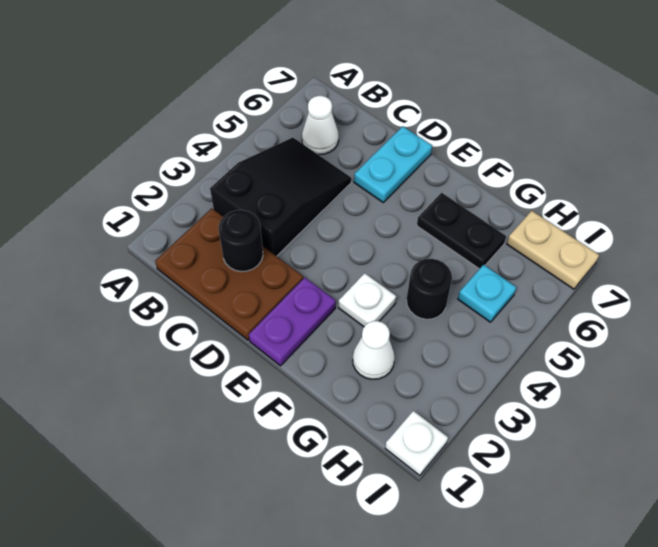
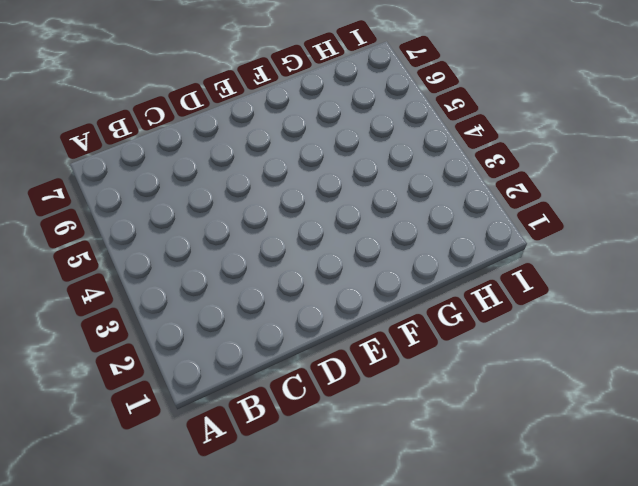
none -> brown plate B1:D2 level 1
none -> black slope B3:C5 level 1 top 3
none -> white cone B6 level 1

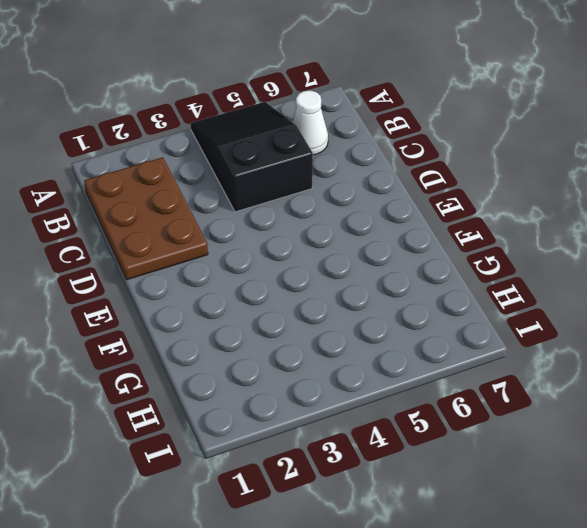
black slope A4:C5 level 1 top C -> black slope B3:C5 level 1 top 3
none -> cyan plate D6:D7 level 1
none -> purple plate E1:E2 level 1
none -> white plate F3 level 1

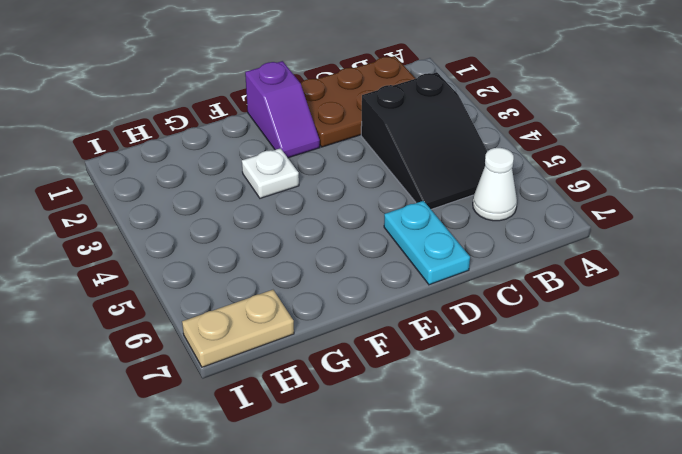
purple slope E1:E2 level 1 top 1 -> purple plate E1:E2 level 1
none -> black plate F6:G6 level 1
none -> white cone G2 level 1
none -> black round brick G4 level 1

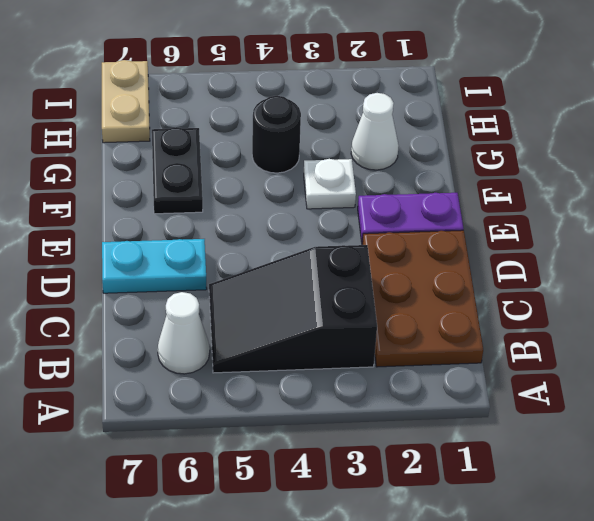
none -> cyan plate H5 level 1
none -> white plate I1 level 1
none -> black round brick C2 level 2

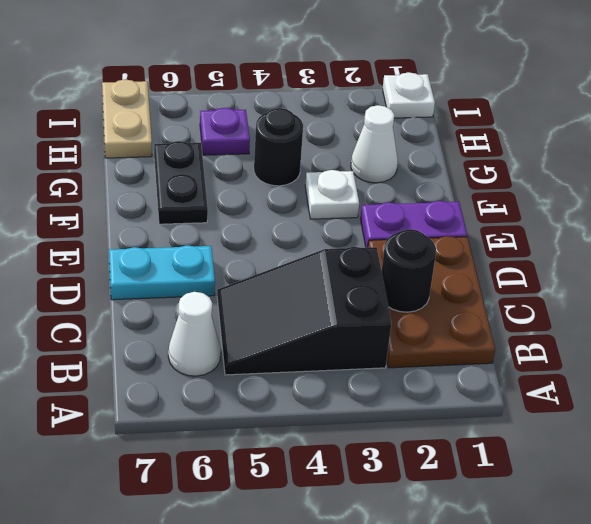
purple plate H5 level 1 -> cyan plate H5 level 1

